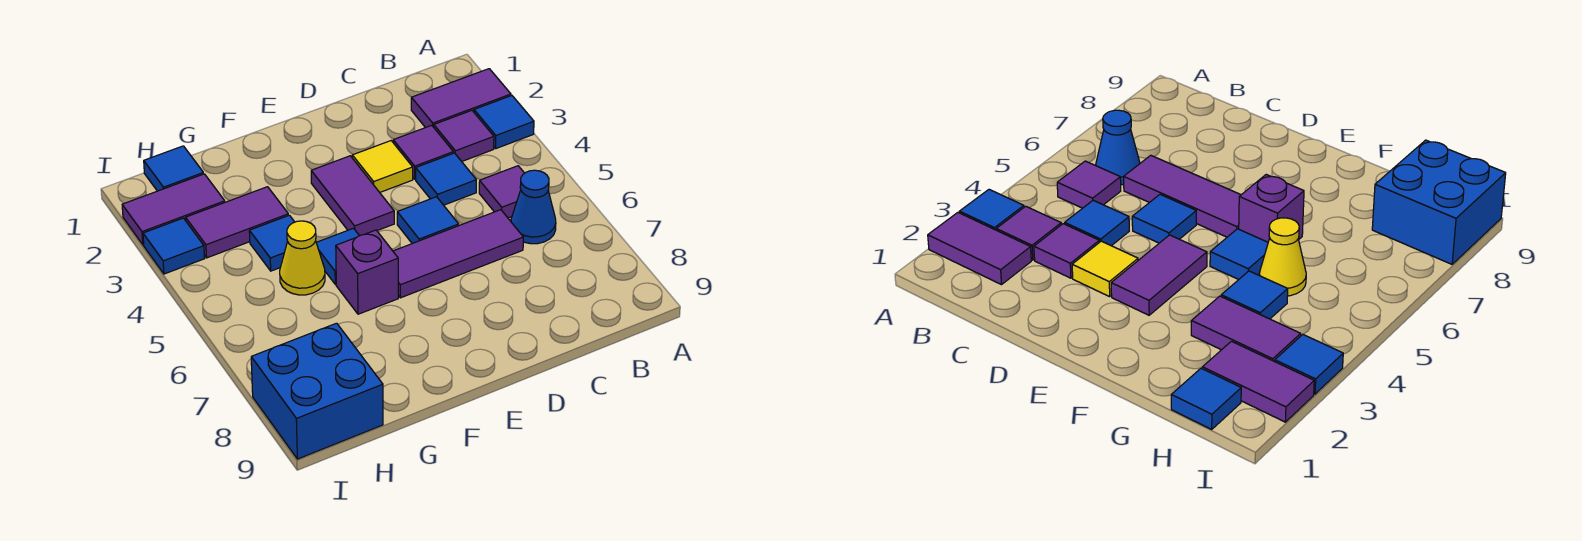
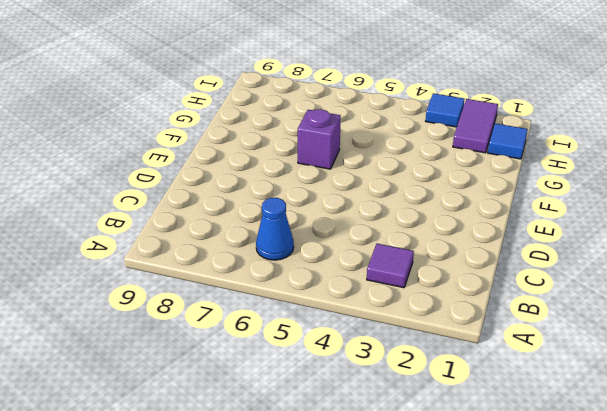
none -> purple tile A2:B2 level 1
none -> blue tile A3 level 1
none -> purple tile B5 level 1

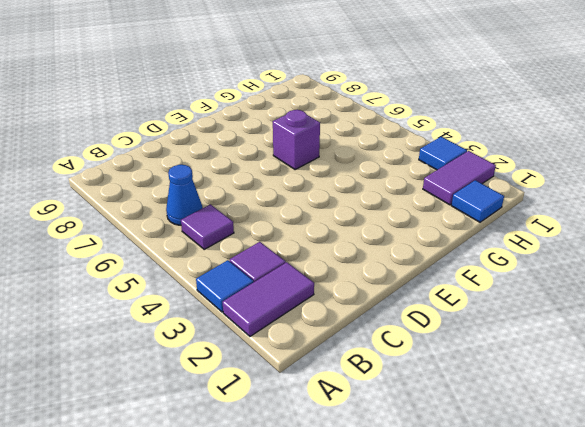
none -> purple tile C3 level 1
none -> blue tile C4 level 1
none -> purple tile C6:E6 level 1

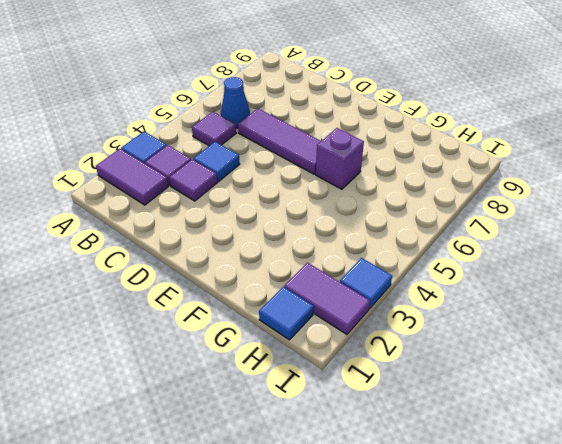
none -> yellow tile D3 level 1
none -> blue tile D5 level 1
none -> purple tile E3:E4 level 1

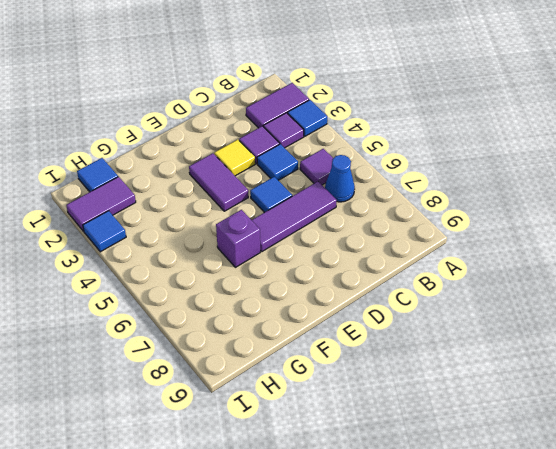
none -> blue tile F5 level 1
none -> purple tile G3:H3 level 1
none -> blue tile G4 level 1

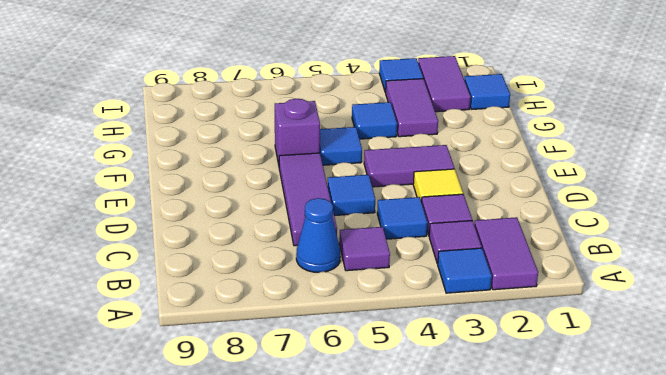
none -> yellow cone G5 level 1
none -> blue brick H8:I9 level 1

